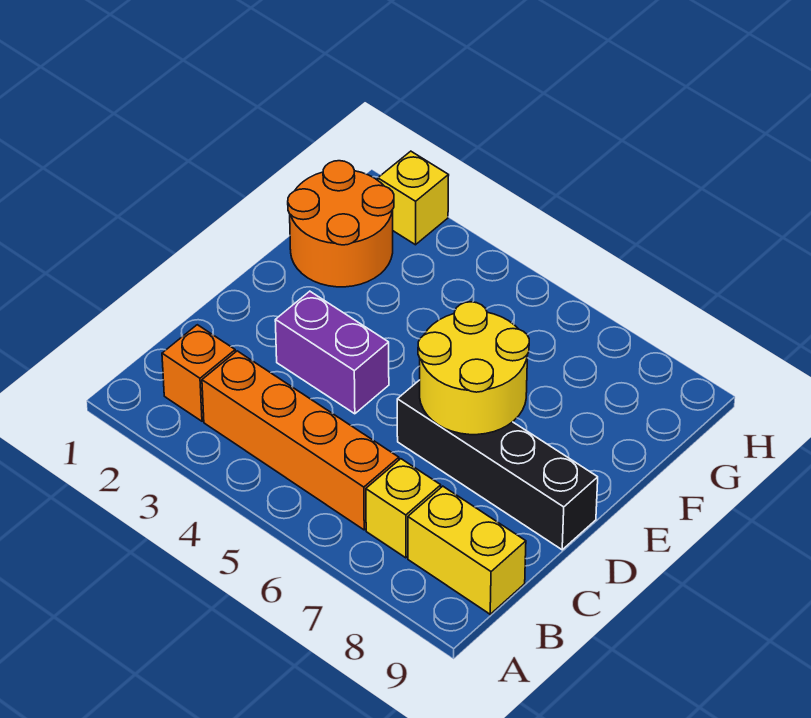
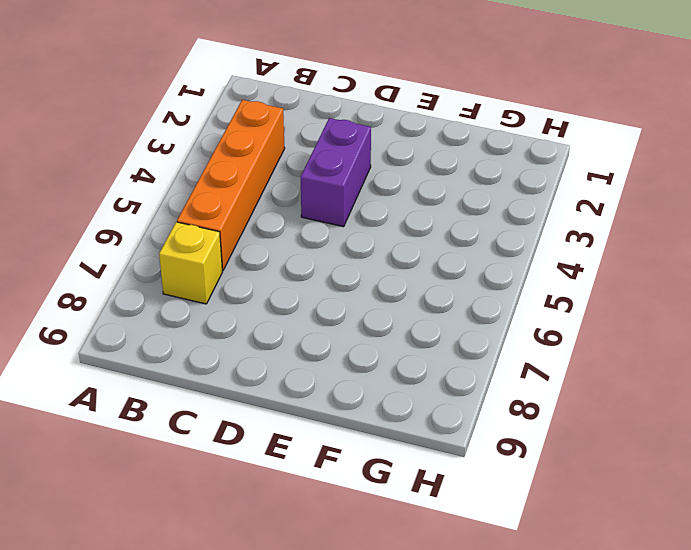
none -> orange brick B2 level 1
none -> yellow brick B8:B9 level 1

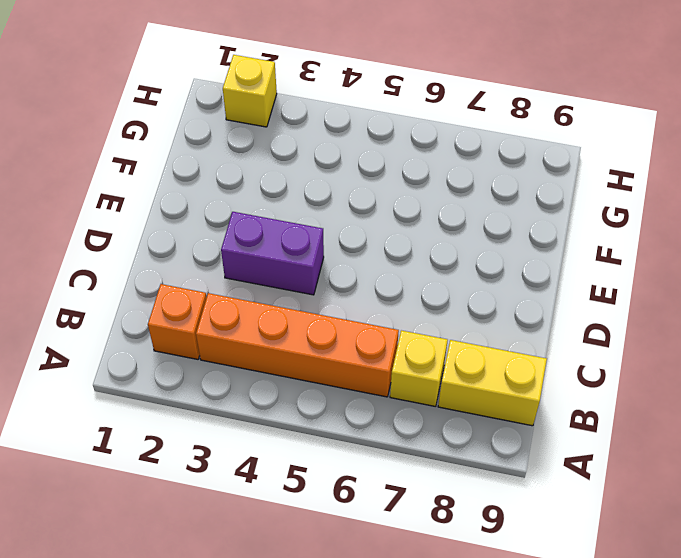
none -> black brick D6:D9 level 1
none -> orange round brick F1:G2 level 1

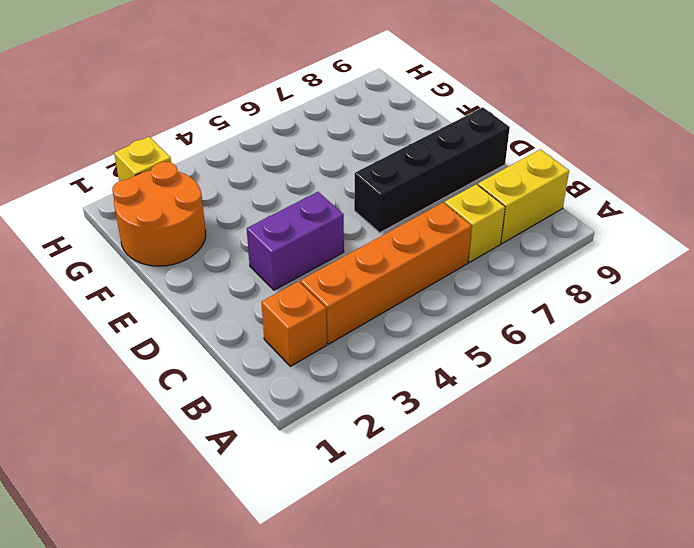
none -> yellow round brick D6:E7 level 2

